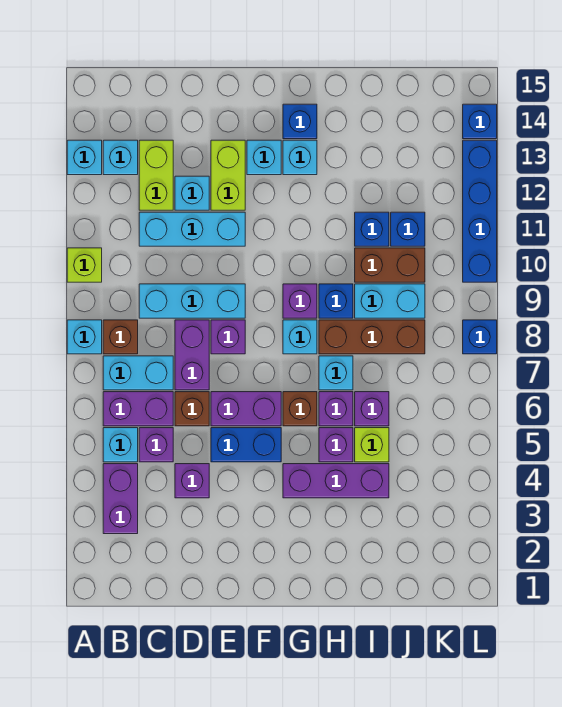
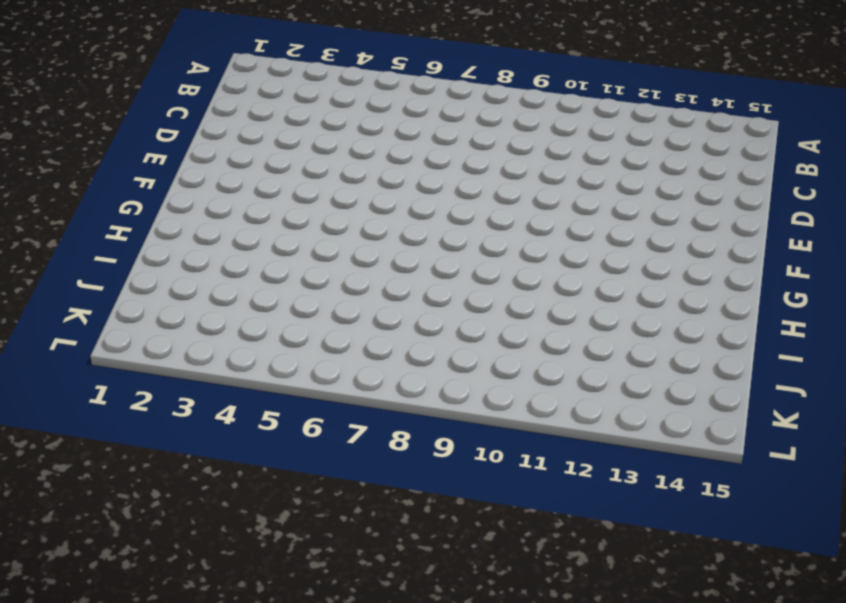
none -> cyan brick A8 level 1
none -> lime brick A10 level 1
none -> cyan brick A13 level 1
none -> purple brick B3:B4 level 1

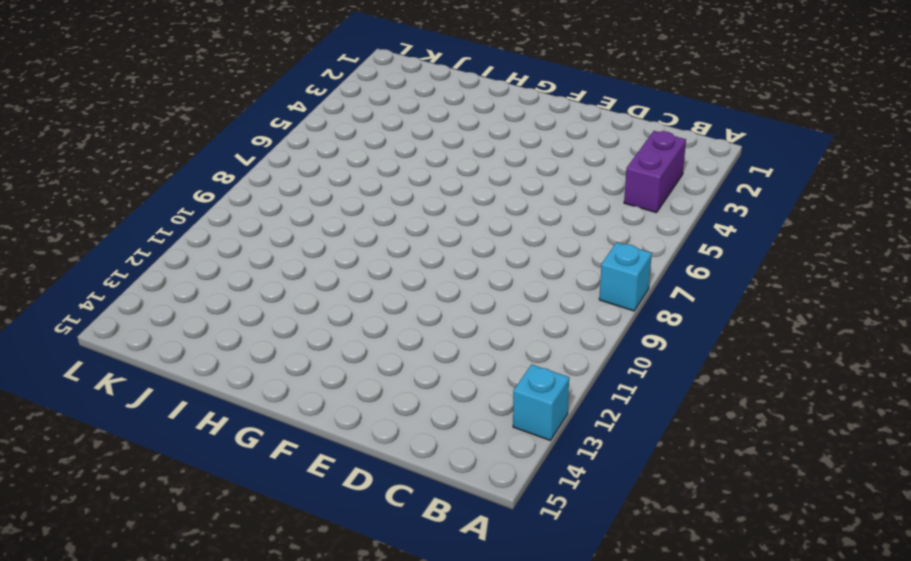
none -> lime brick A10 level 1
none -> cyan brick B5 level 1
none -> purple brick B6:C6 level 1
none -> cyan brick B7:C7 level 1

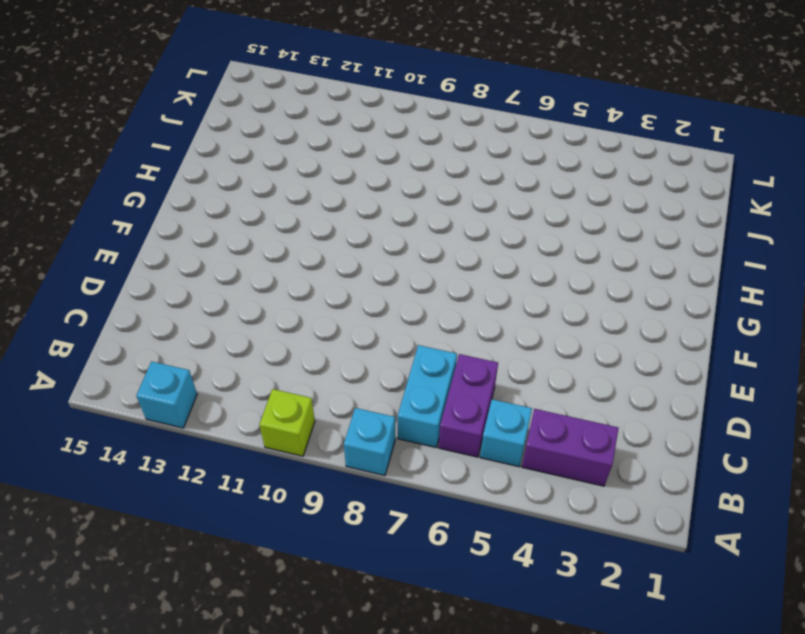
none -> brown brick B8 level 1
none -> cyan brick B13 level 1
none -> purple brick C5 level 1
none -> cyan brick C9:E9 level 1

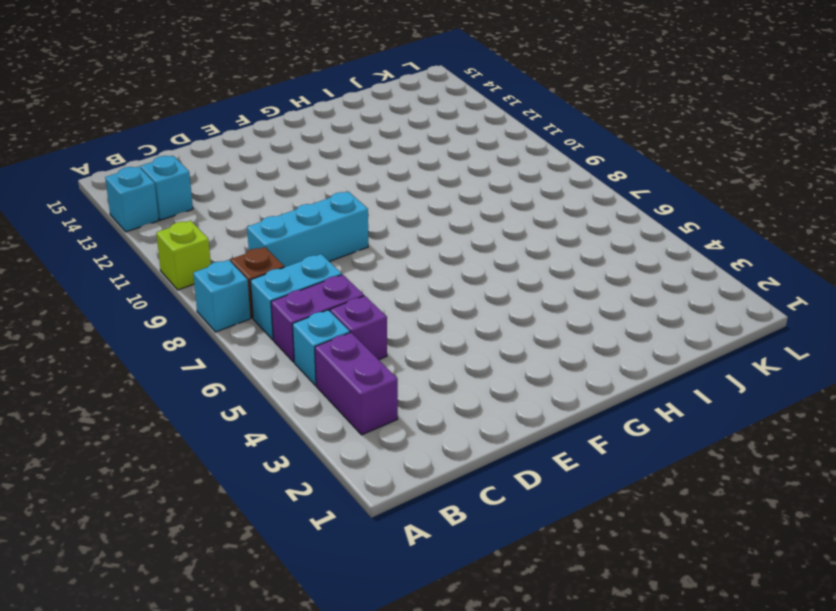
none -> cyan brick C11:E11 level 1
none -> lime brick C12:C13 level 1
none -> purple brick D4 level 1
none -> brown brick D6 level 1

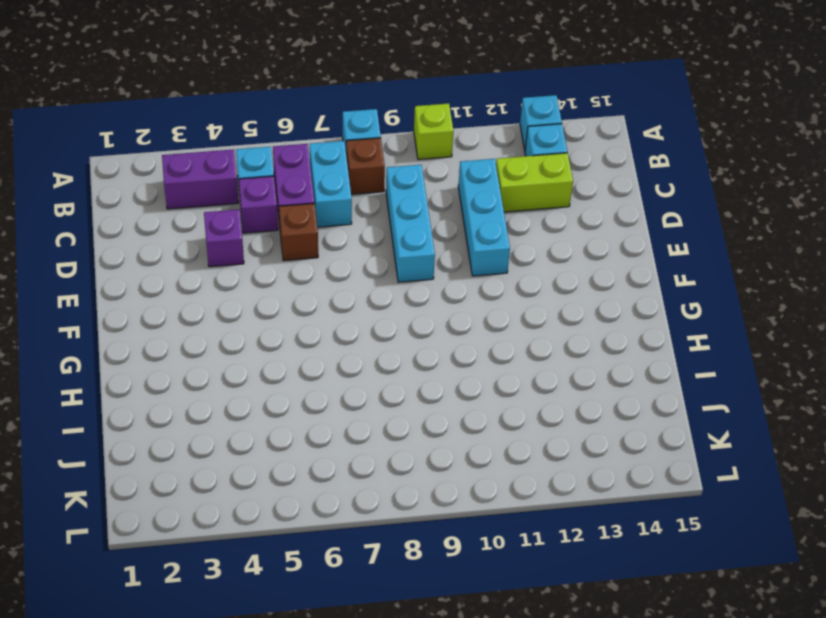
none -> purple brick D7:D8 level 1
none -> cyan brick D12 level 1
none -> blue brick E5:F5 level 1
none -> purple brick E6:F6 level 1

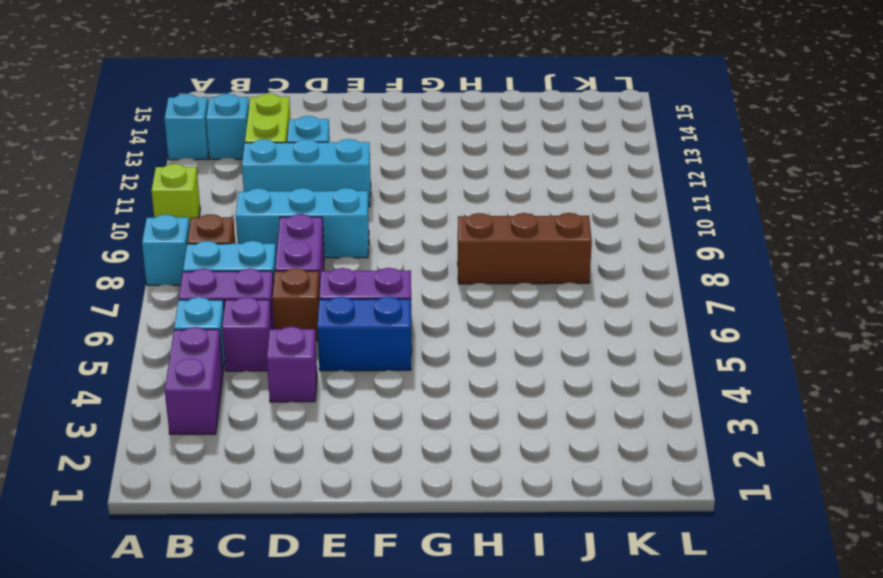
none -> purple brick E8 level 1
none -> lime brick E12:E13 level 1
none -> cyan brick F13 level 1
none -> purple brick G4:I4 level 1

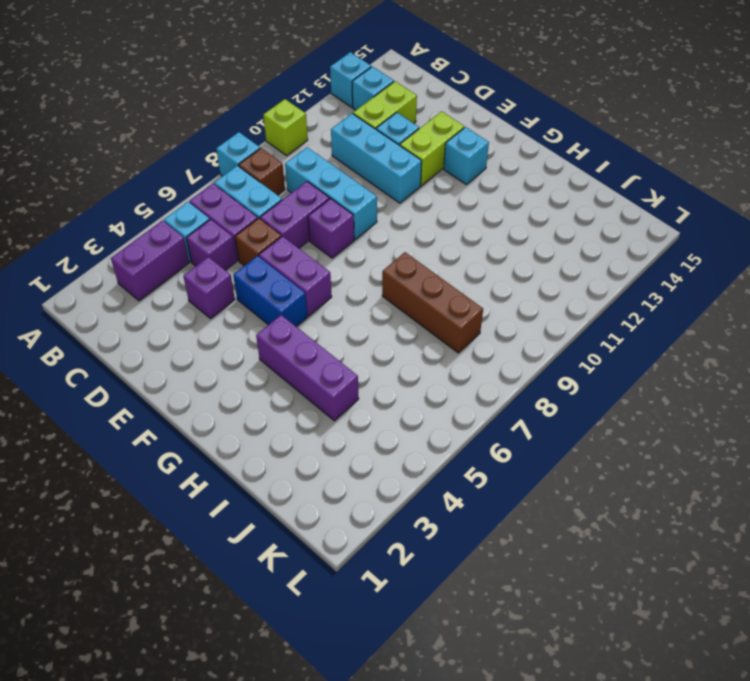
none -> brown brick G6 level 1
none -> cyan brick G8 level 1
none -> purple brick G9 level 1
none -> cyan brick G13 level 1

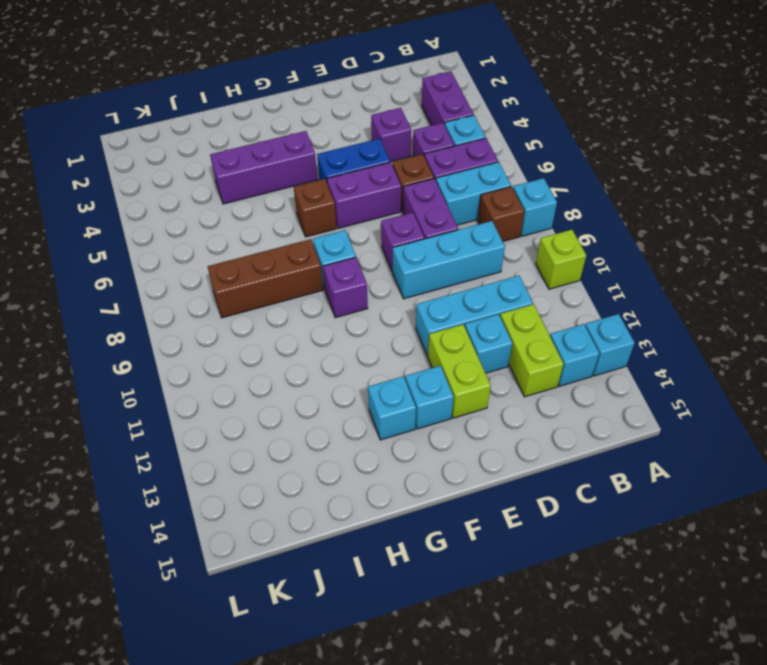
none -> blue brick G14 level 1
none -> purple brick H5 level 1
none -> purple brick H6 level 1
none -> cyan brick H7 level 1

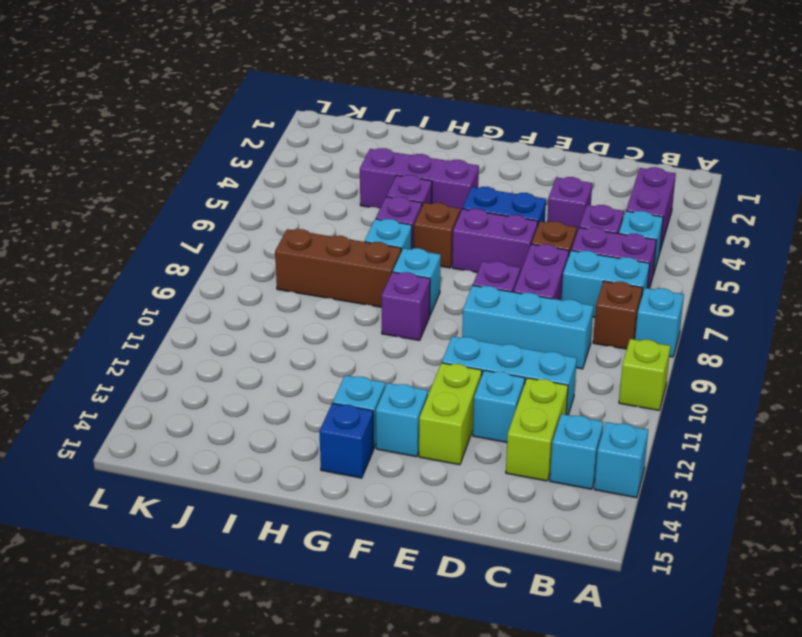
none -> blue brick H9 level 1
none -> lime brick I5 level 1
none -> purple brick I6 level 1
none -> cyan brick I9:J9 level 1

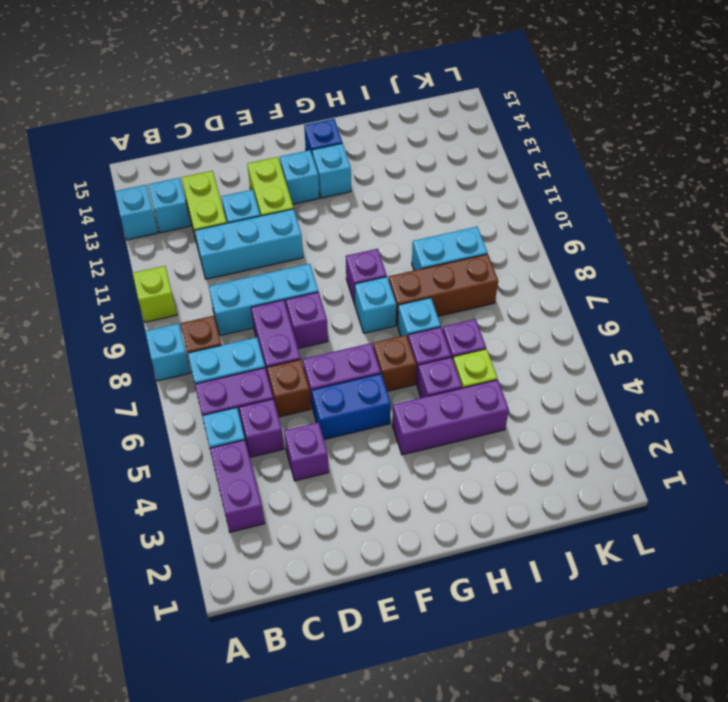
none -> blue brick H9 level 1
none -> brown brick I10:J10 level 1
none -> blue brick I11 level 1
none -> blue brick J11 level 1

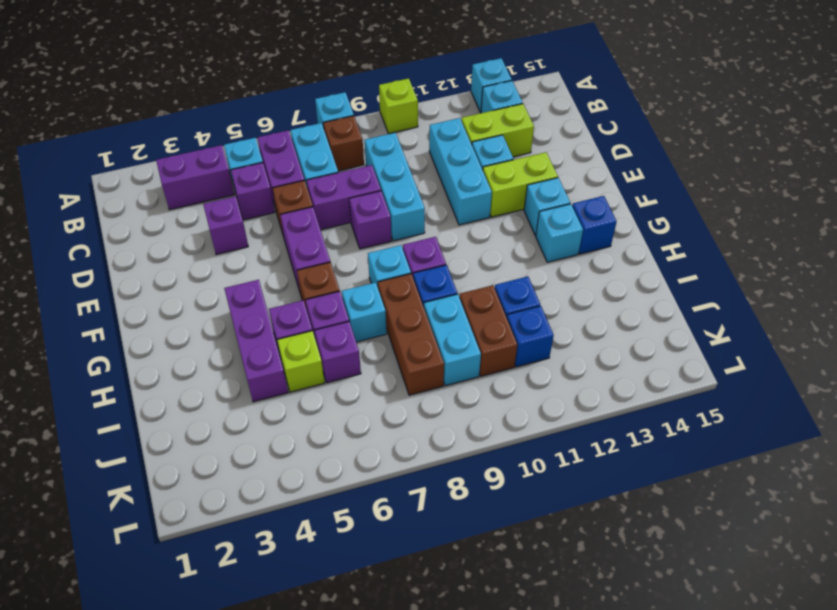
none -> blue brick E5:F5 level 1
none -> blue brick L8 level 1
none -> blue brick L10:L13 level 1
none -> blue brick L14 level 1

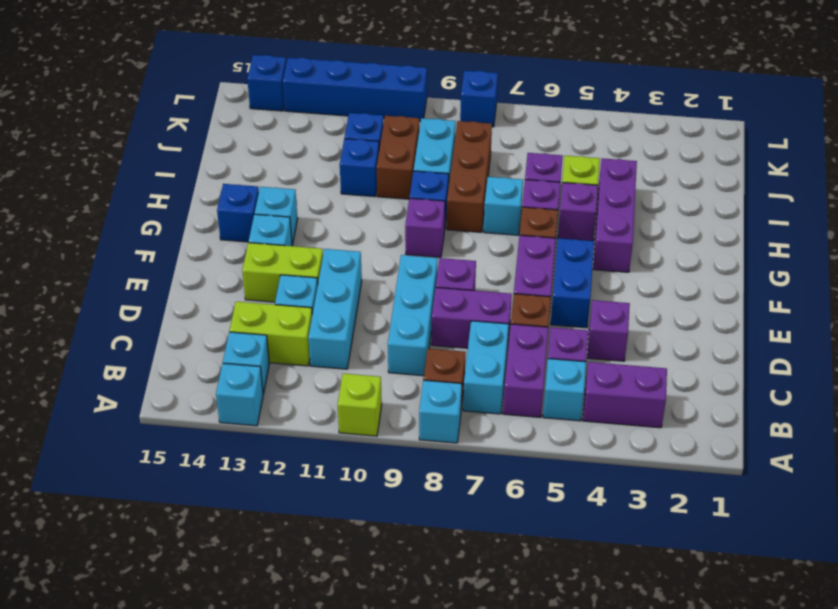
none -> cyan brick G8 level 1

